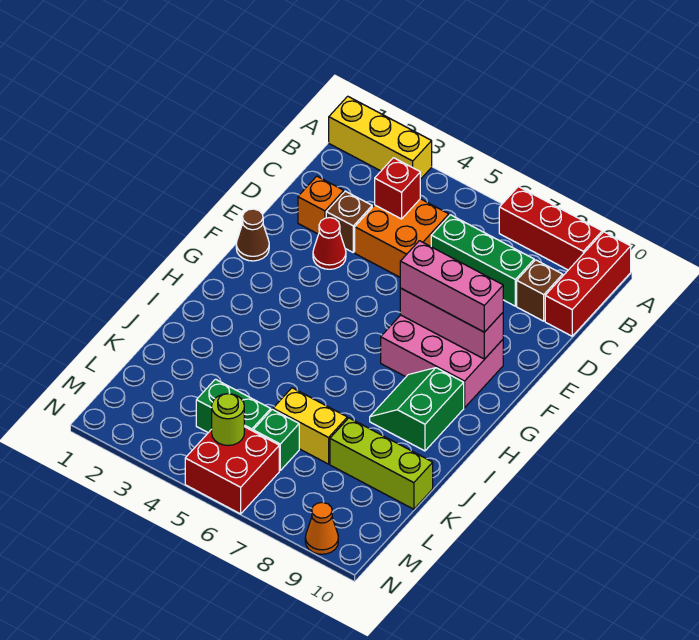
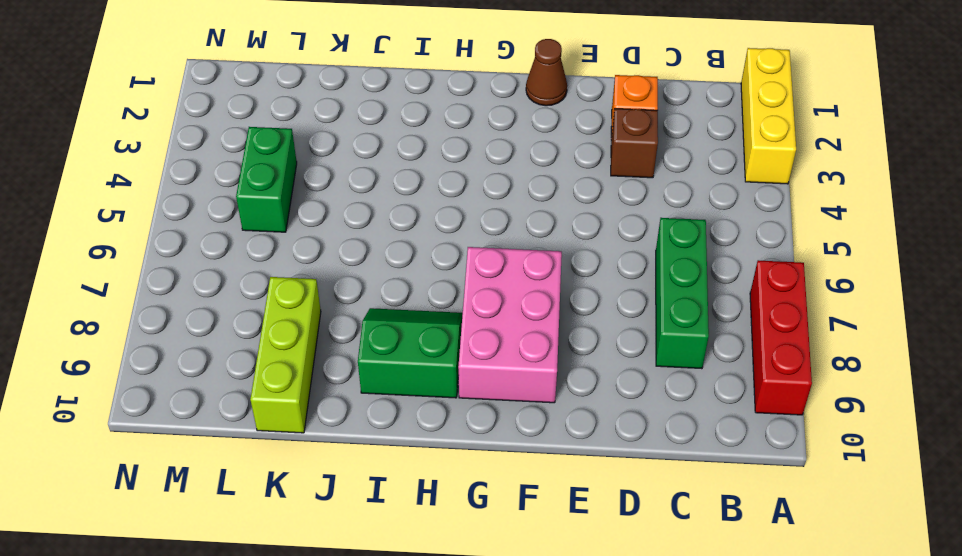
none -> red brick A10:C10 level 1
none -> orange brick C4:D5 level 1
none -> brown brick C9 level 1

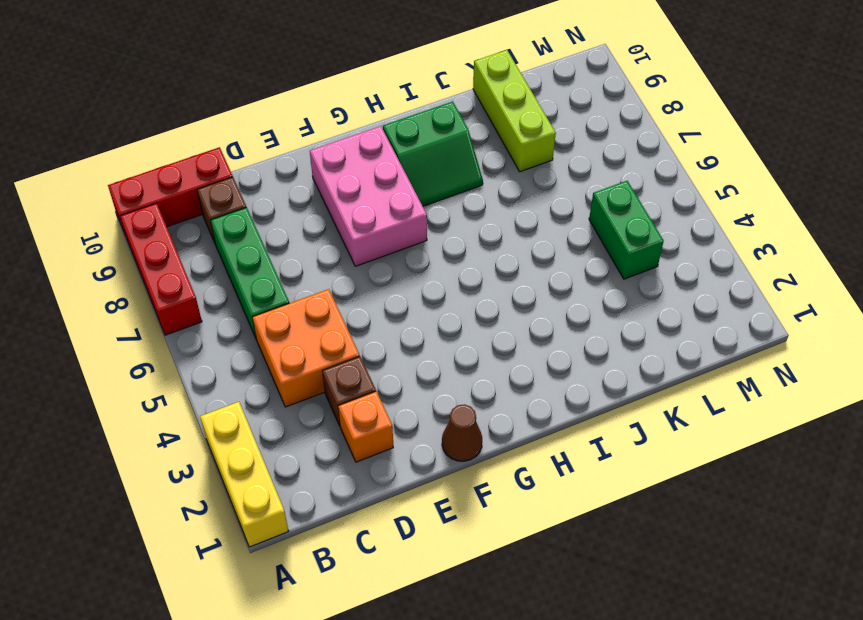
none -> red cone E3 level 1
none -> yellow brick K6:K7 level 1
none -> green brick L6 level 1

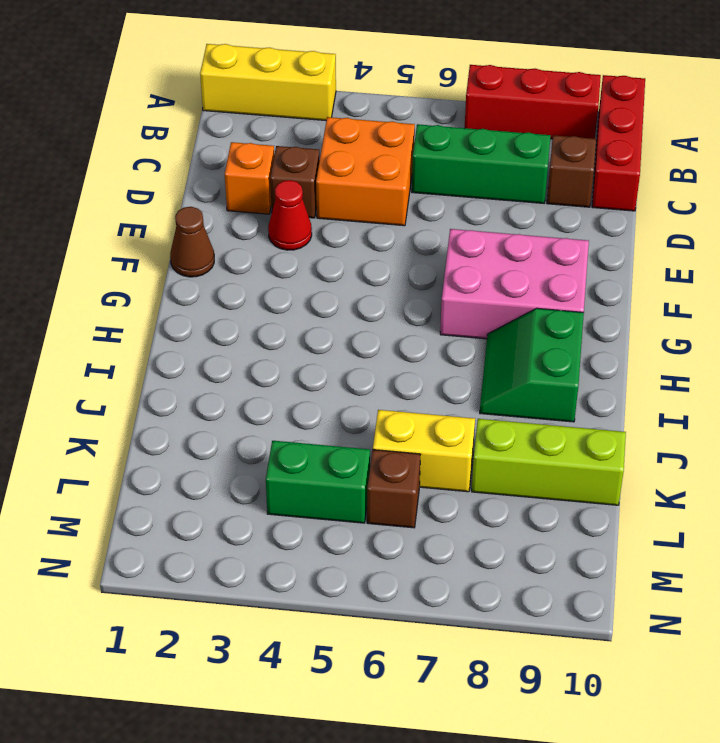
brown brick L6 level 1 -> green brick L6 level 1
none -> red brick M5:N6 level 1
none -> orange cone N9 level 1
none -> red brick C4 level 2

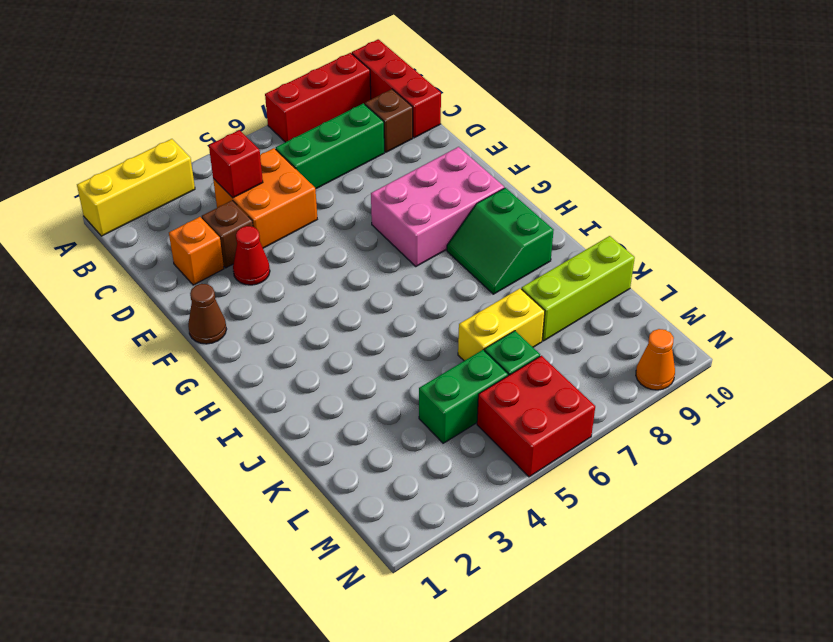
none -> pink brick F7:F9 level 2
none -> lime round brick M5 level 2
none -> pink brick F7:F9 level 3

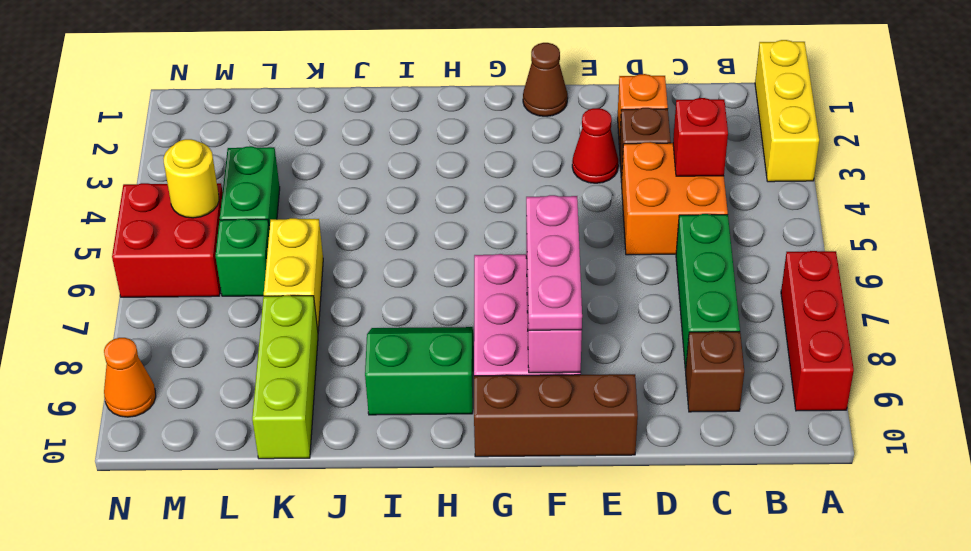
brown brick E10:G10 level 1 -> none
pink plate F7:F9 level 3 -> pink brick F7:F9 level 3
yellow round brick M5 level 2 -> lime round brick M5 level 2
none -> red brick A10:C10 level 1

